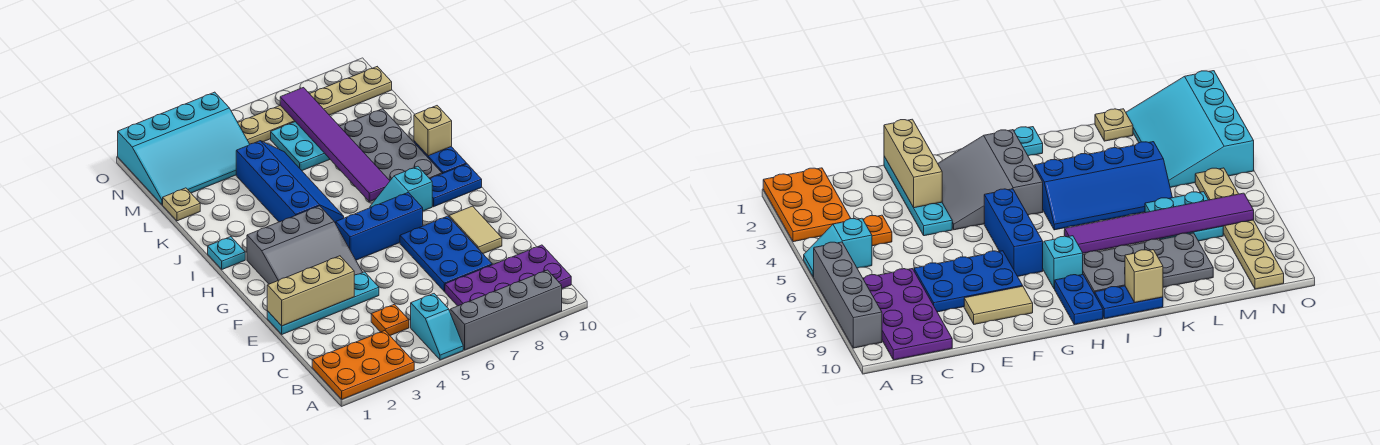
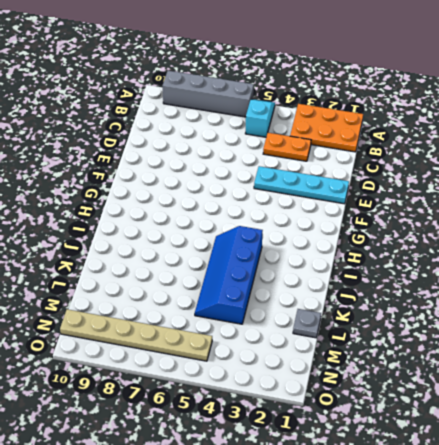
orange plate C3:C4 level 1 -> orange plate C4 level 1
grey plate L1 level 1 -> tan plate L1 level 1
none -> purple plate B7:C10 level 1
none -> blue plate D7:F8 level 1
none -> tan tile E9:F9 level 1

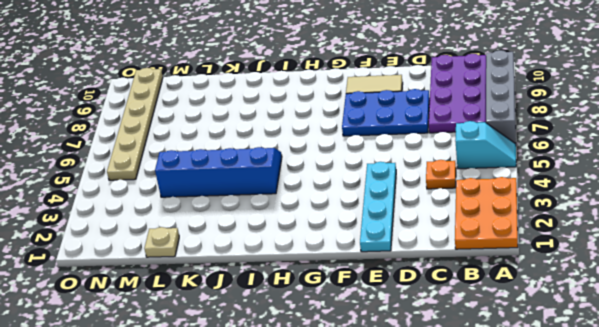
none -> grey slope F2:H4 level 1 top H
none -> blue brick G5:G7 level 1
none -> cyan slope H7:H8 level 1 top 8

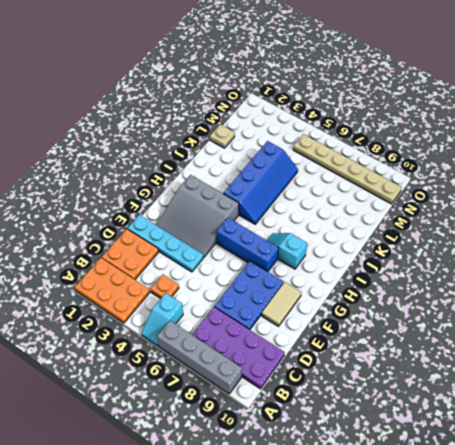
orange plate C1:D2 level 1 -> none
none -> blue plate H9:H10 level 1
none -> cyan plate I1 level 1
none -> grey plate I8:L9 level 1

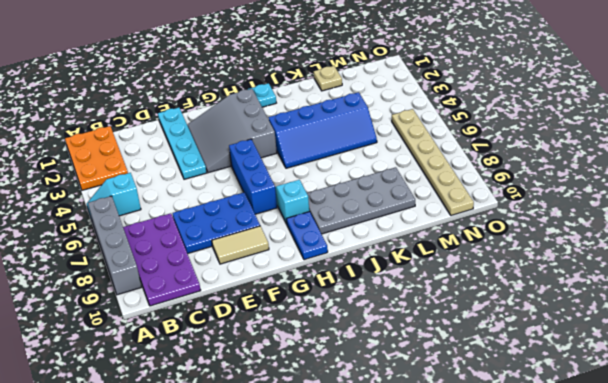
none -> orange plate C4 level 1
none -> blue plate I10:J10 level 1
none -> cyan plate L6:M7 level 1

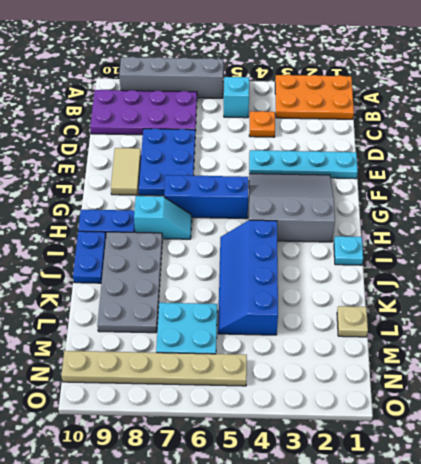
none -> cyan slope M1:O4 level 1 top O
none -> tan brick E1:E3 level 2
none -> purple tile I7:N7 level 2

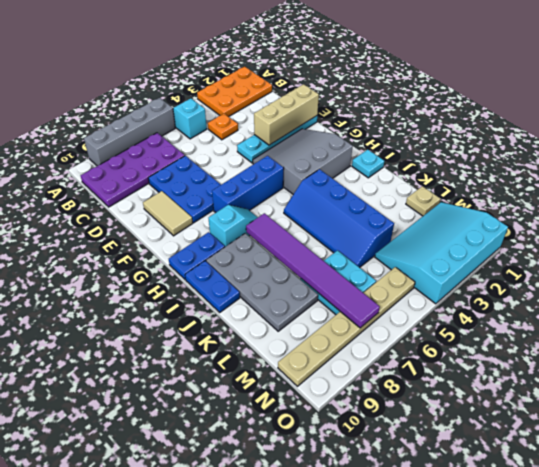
none -> tan brick J10 level 2

